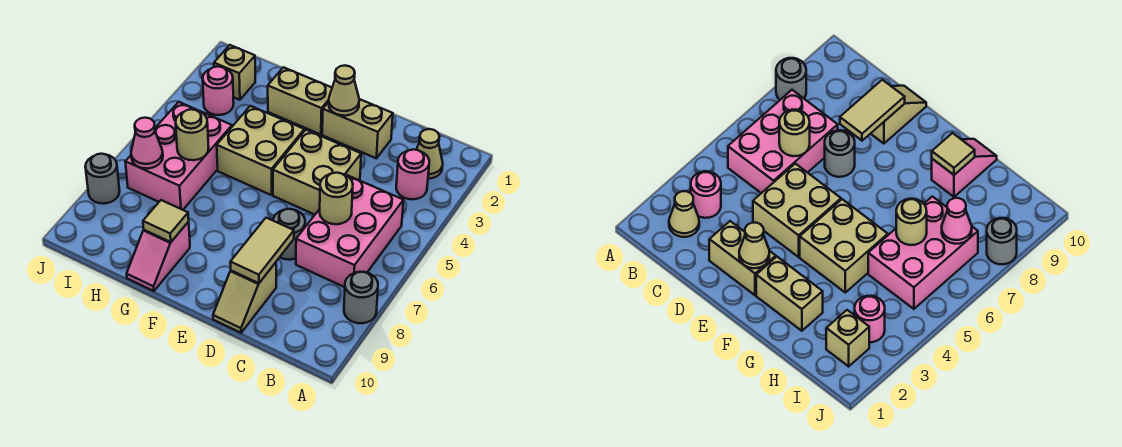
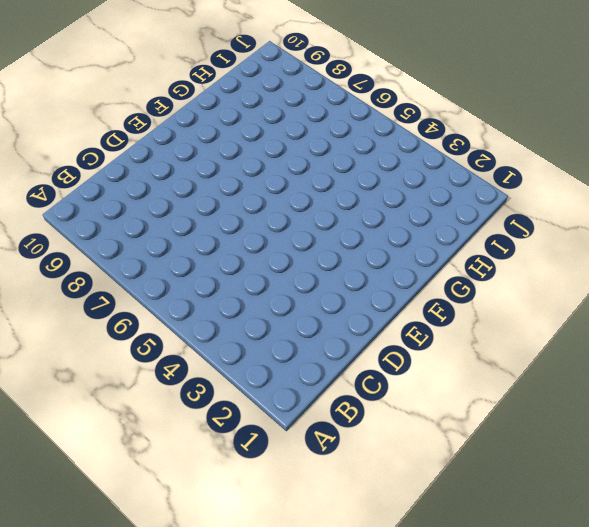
none -> grey round brick A8 level 1
none -> tan cone B2 level 1
none -> pink round brick B3 level 1

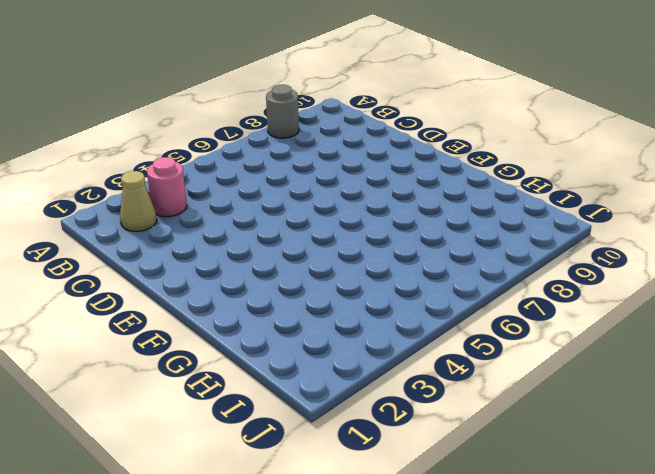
none -> pink brick B5:C7 level 1
none -> tan brick D2:E2 level 1
none -> tan brick D4:E5 level 1

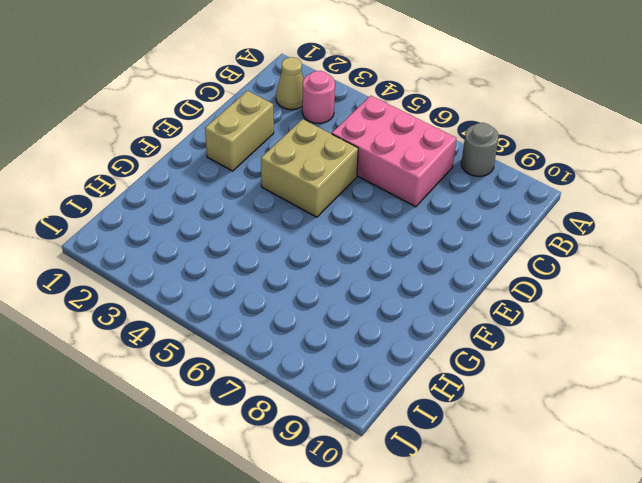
none -> grey round brick D7 level 1
none -> tan slope D9:D10 level 1 top 9
none -> tan brick F2:G2 level 1

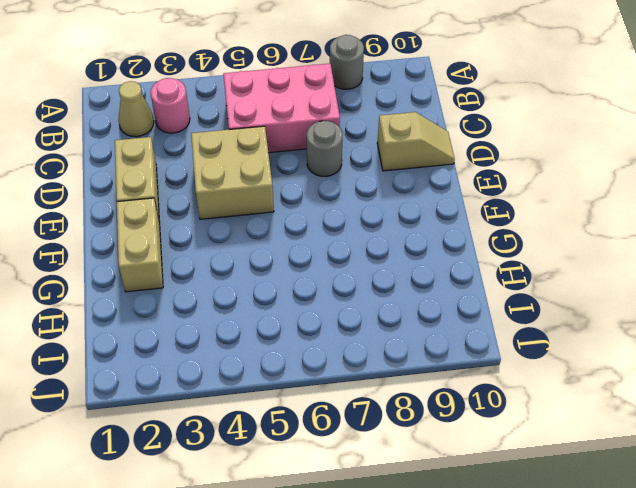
none -> tan brick F4:G5 level 1
none -> pink slope G9:G10 level 1 top 9
none -> pink brick H5:I7 level 1

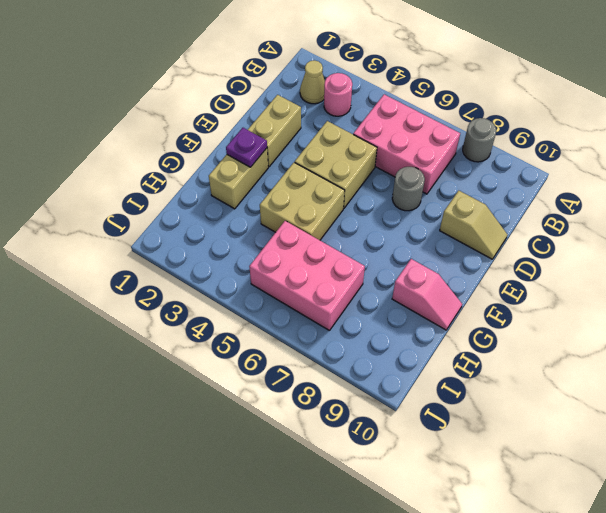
purple plate F2 level 2 -> none
none -> tan brick I2 level 1
none -> pink round brick I3 level 1
none -> grey round brick J8 level 1

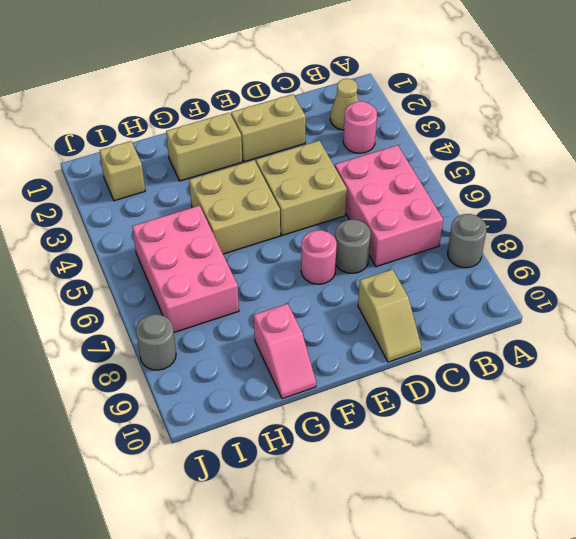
pink round brick E7 level 1 -> pink round brick I3 level 1
none -> tan round brick C6 level 2
none -> tan tile D8:D9 level 2
none -> tan cone E2 level 2

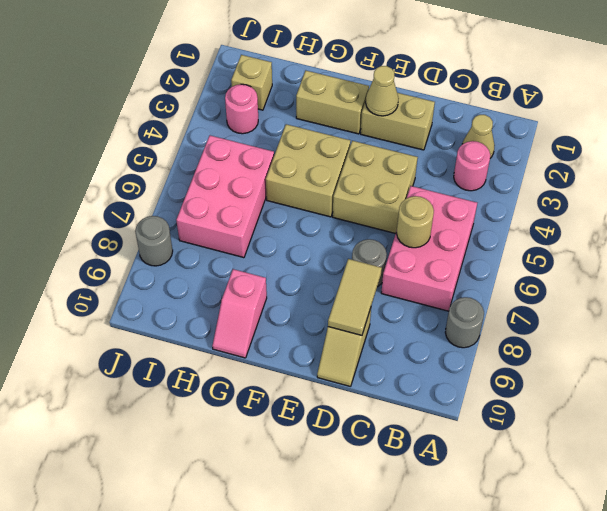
none -> tan tile G9 level 2
none -> tan round brick H6 level 2
none -> pink cone I7 level 2

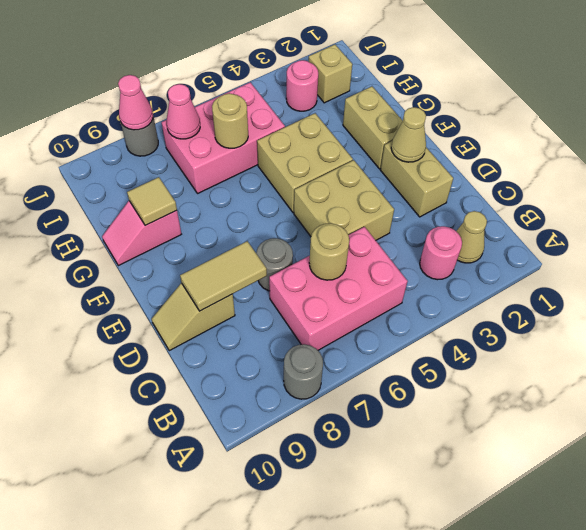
pink cone J8 level 2 -> none

